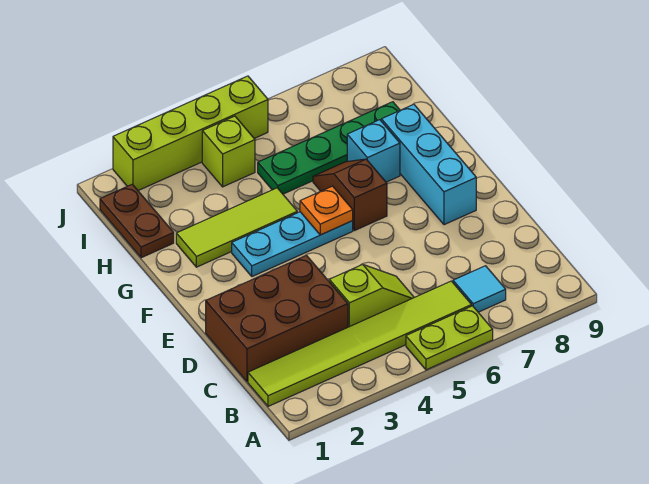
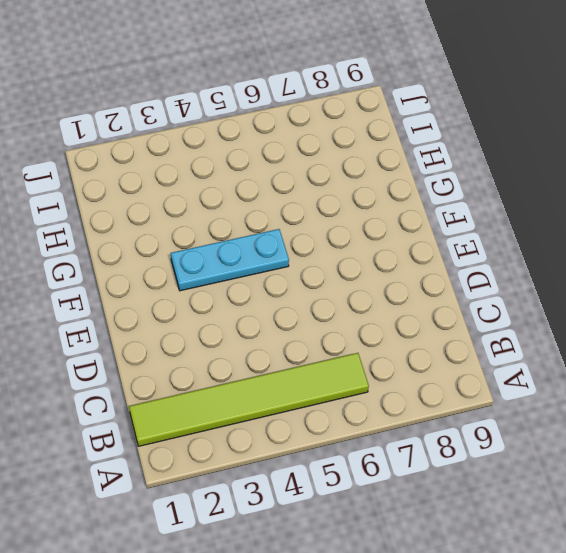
none -> lime plate A5:A6 level 1
none -> cyan tile B7 level 1
none -> brown brick C1:D3 level 1

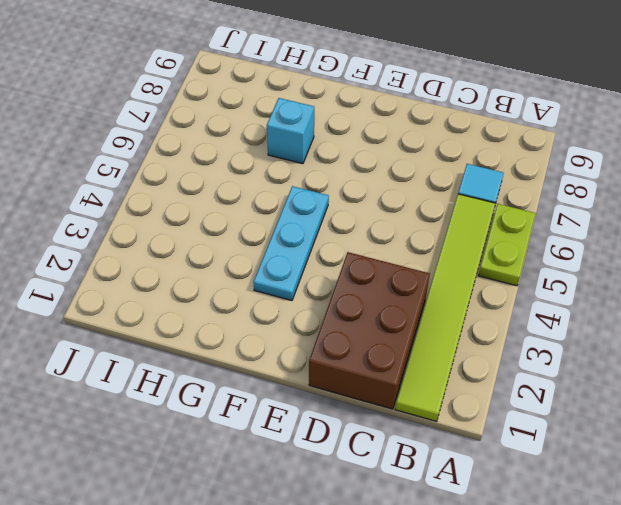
none -> lime slope C4:C5 level 1 top 4
none -> cyan brick E8:G8 level 1
none -> brown slope F6:G6 level 1 top F

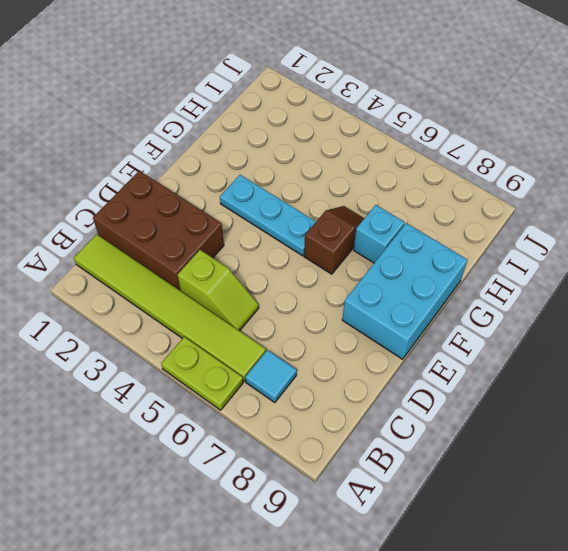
cyan brick E8:G9 level 1 -> cyan brick E8:G8 level 1
none -> lime tile G2:G4 level 1
none -> brown plate H1:I1 level 1
none -> green plate H5:H8 level 1

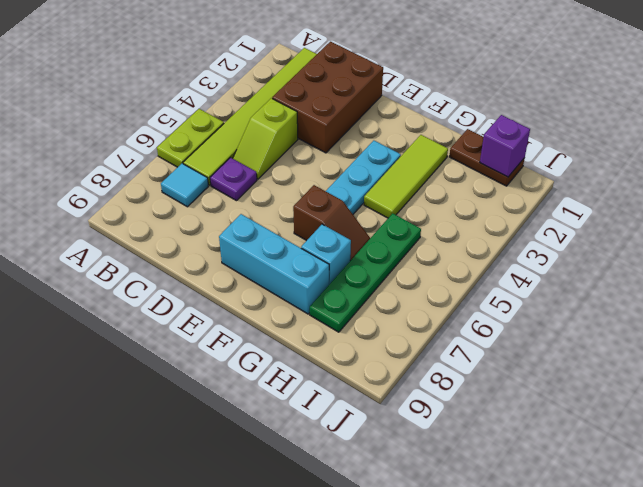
purple plate C6 level 1 -> none
purple brick I1 level 2 -> none
none -> lime brick I4 level 1
none -> lime brick J2:J5 level 1
none -> orange plate F5 level 2

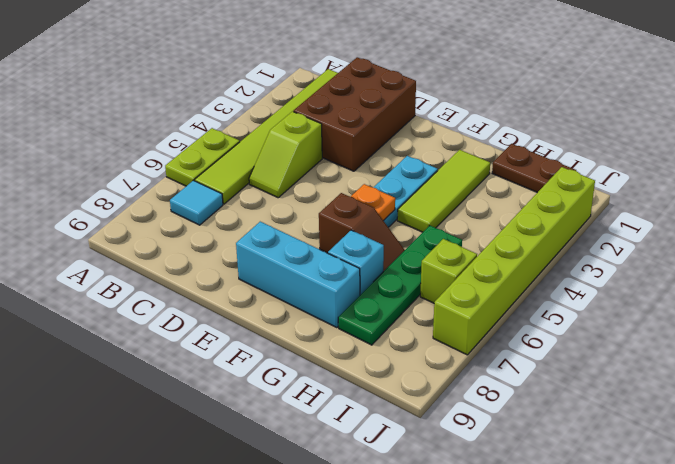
lime brick I6 level 1 -> lime brick I4 level 1
lime brick J2:J7 level 1 -> lime brick J2:J5 level 1

